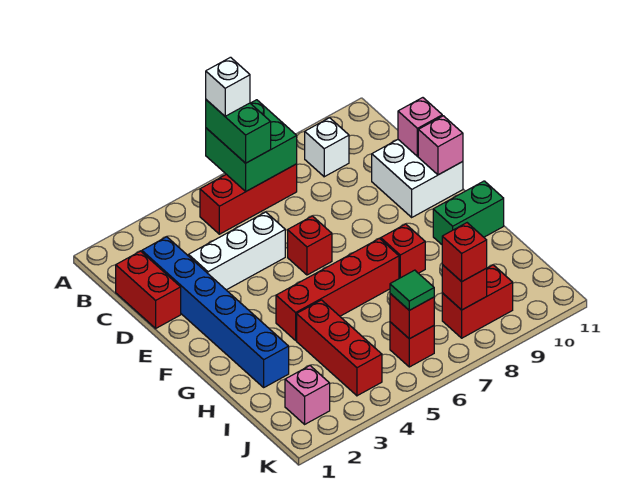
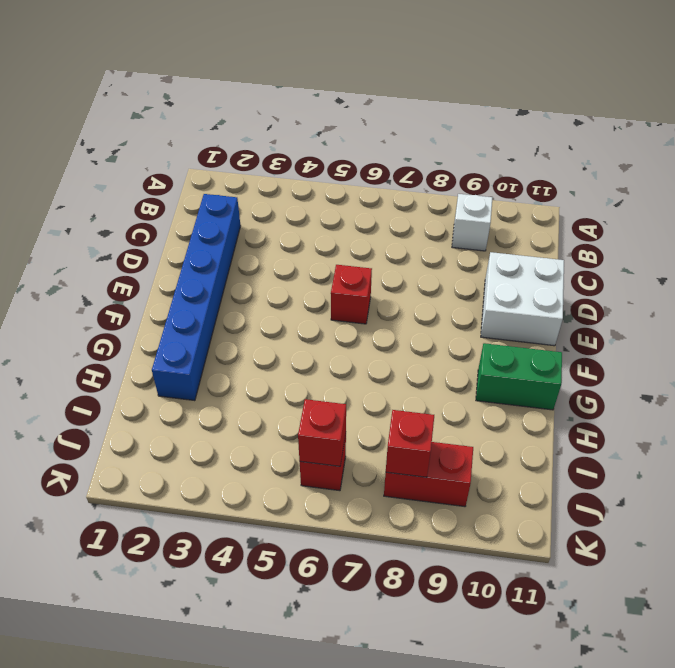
none -> red brick B5:B7 level 1
none -> red brick C1:D1 level 1
none -> white brick D3:D5 level 1

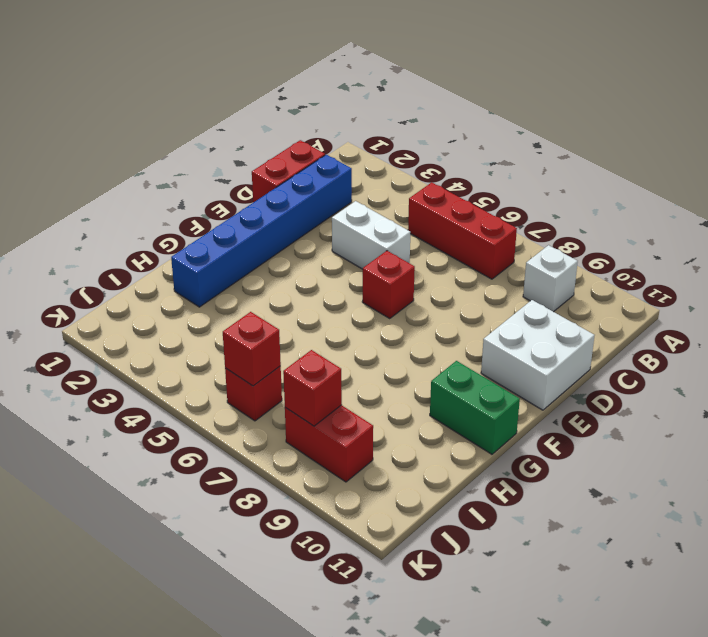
white brick D4:D5 level 1 -> white brick D3:D5 level 1
none -> red brick G4:G7 level 1
none -> red brick G8 level 1
none -> red brick H4:J4 level 1

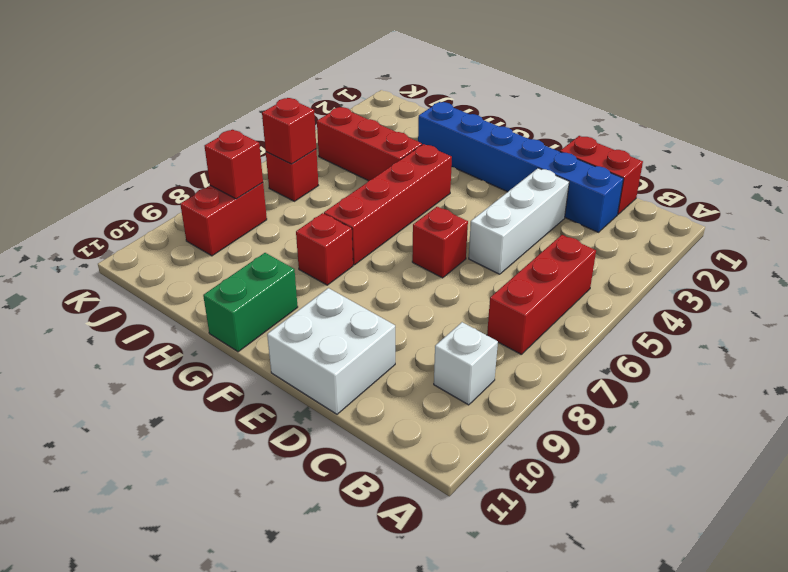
none -> pink brick J2 level 1
none -> green brick A6:B7 level 2
none -> pink brick D11 level 2

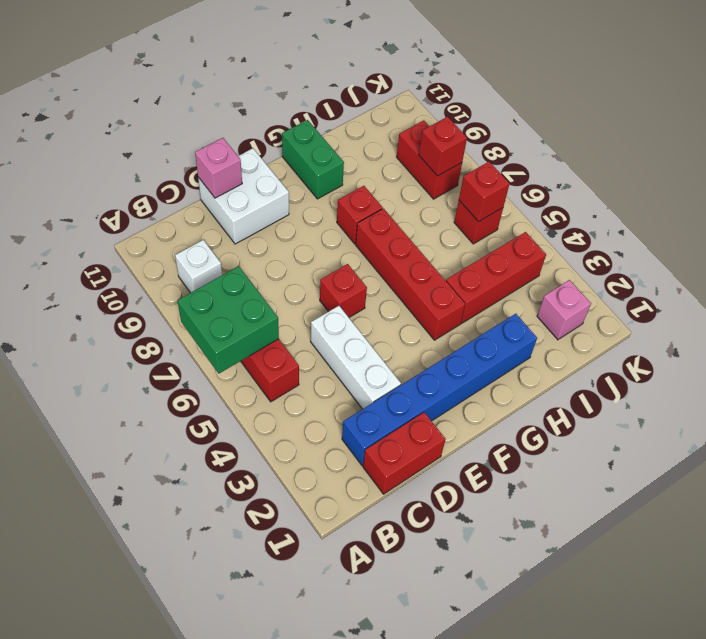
none -> pink brick E11 level 2
none -> green brick A6:B6 level 3
none -> green tile J6 level 3

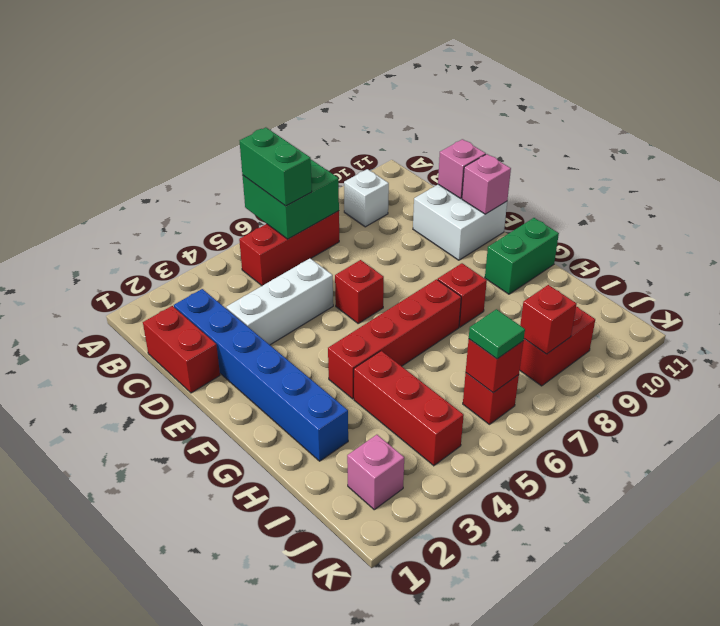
none -> red brick J8 level 3
none -> white brick A6 level 4

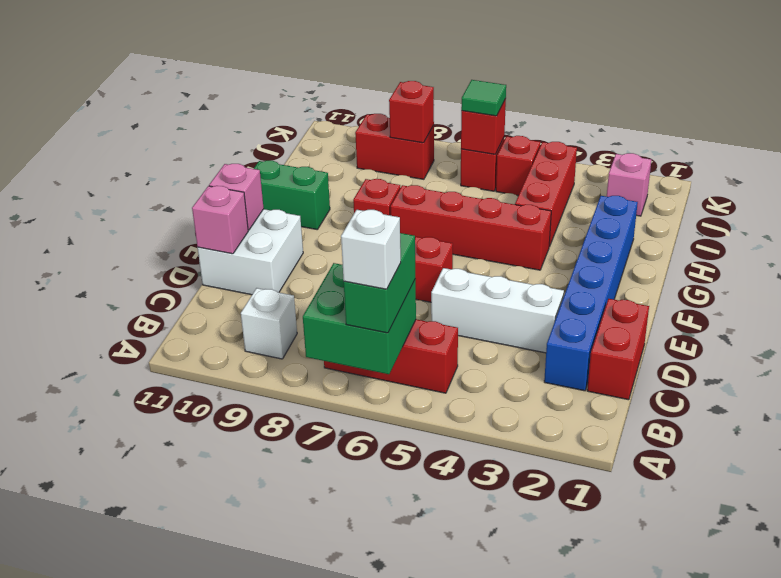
red brick J5 level 1 -> red brick J8 level 3

